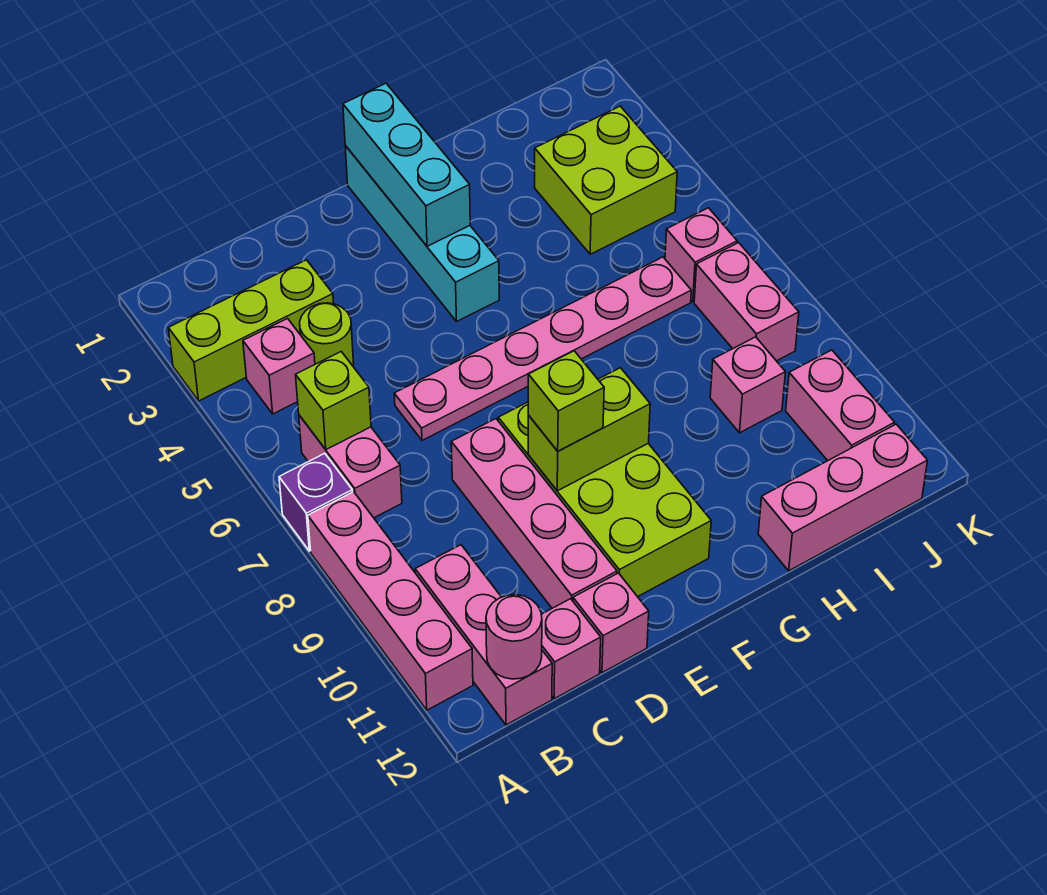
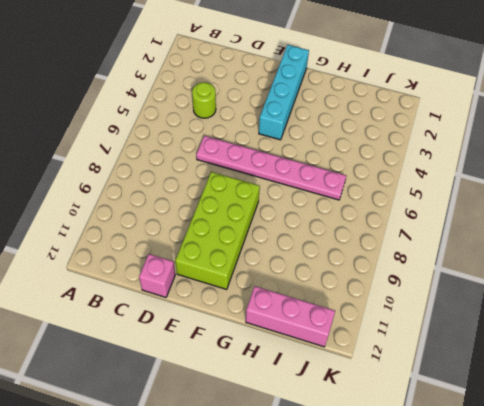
none -> lime brick A3:C3 level 1
none -> purple brick A7 level 1
none -> pink brick A8:A11 level 1

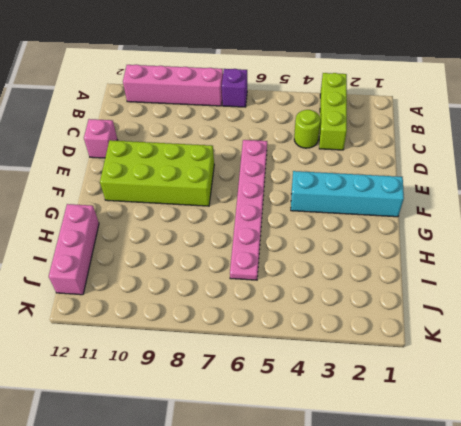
none -> pink brick B4 level 1
none -> pink brick B6:B7 level 1
none -> pink brick B10:B12 level 1

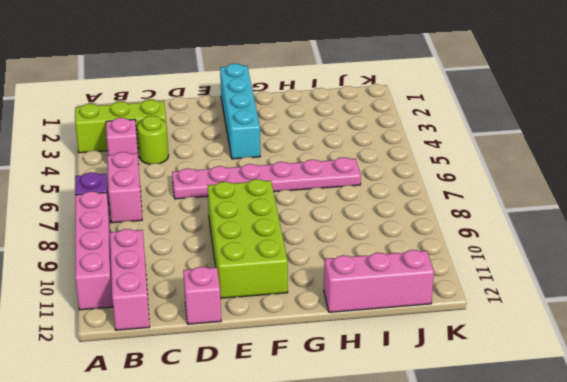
none -> pink brick C12 level 1
none -> pink brick D8:D11 level 1
none -> lime brick I3:J4 level 1

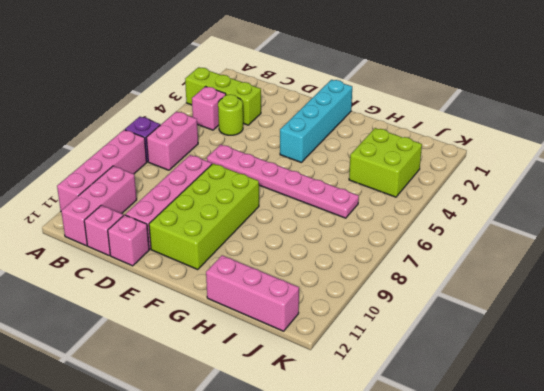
none -> pink brick I9 level 1
none -> pink brick J6 level 1
none -> pink brick J7:J8 level 1

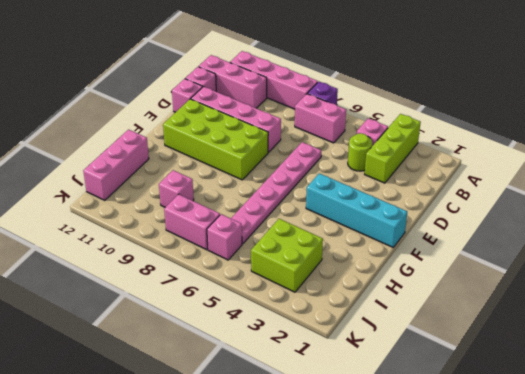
none -> pink brick J10:J11 level 1
none -> lime brick B6 level 2
none -> pink round brick B12 level 2

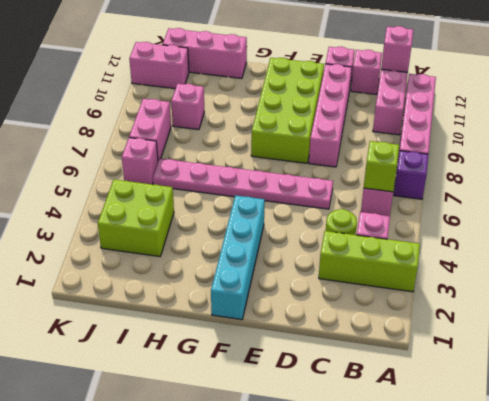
pink brick B12 level 2 -> pink round brick B12 level 2
pink brick J11:K11 level 1 -> pink brick J10:J11 level 1
none -> lime brick E9:F9 level 2
none -> cyan brick F1:F3 level 2
none -> lime brick E9 level 3

